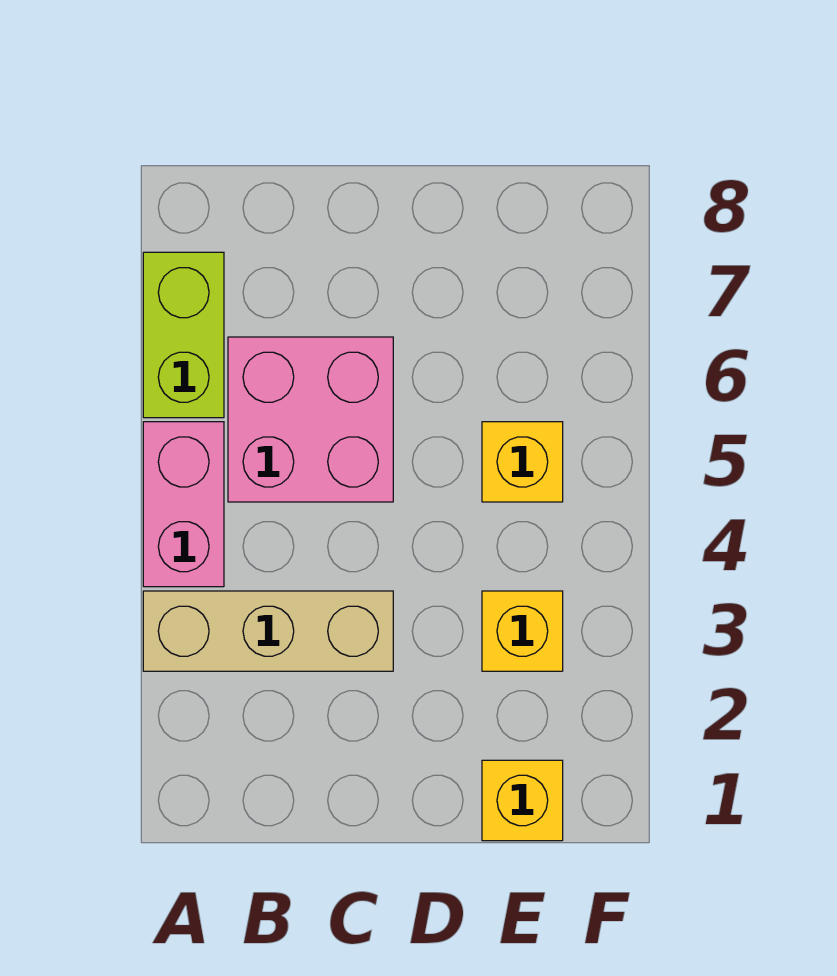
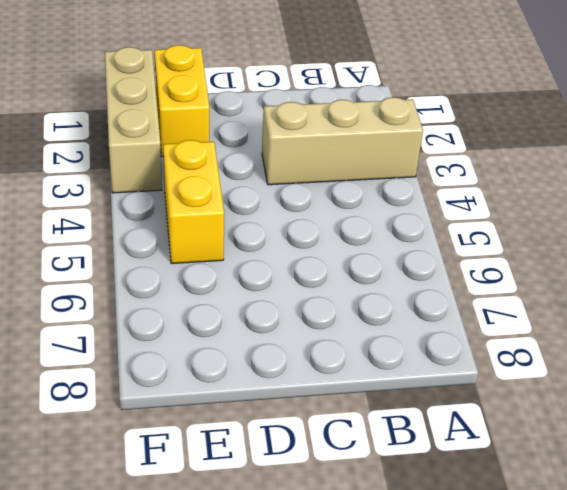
yellow brick E1:E2 level 1 -> yellow brick E1 level 1
yellow brick E4:E5 level 1 -> yellow brick E5 level 1
tan brick F1:F3 level 1 -> none
none -> pink brick A4:A5 level 1
none -> lime brick A6:A7 level 1

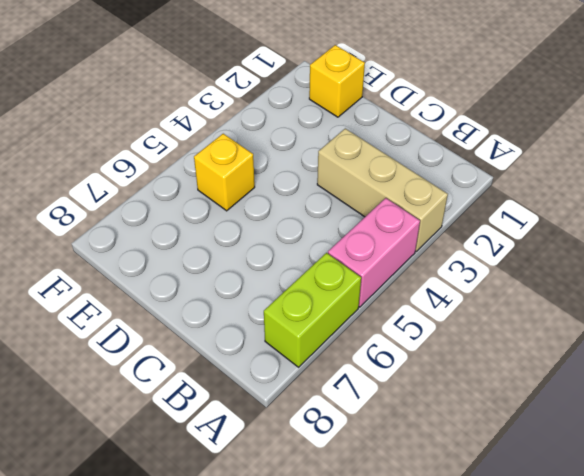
none -> pink brick B5:C6 level 1
none -> yellow brick E3 level 1

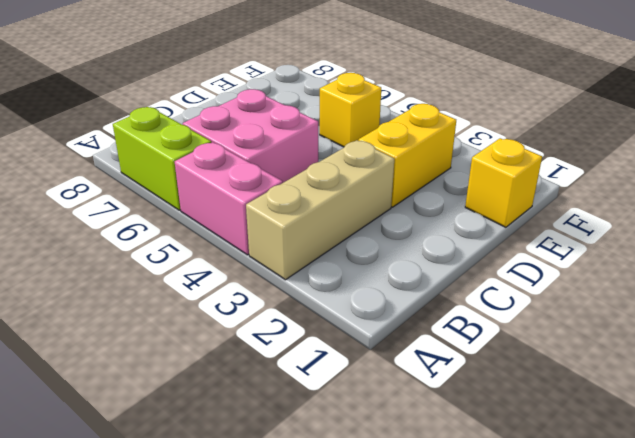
yellow brick D3:E3 level 1 -> yellow brick E3 level 1

